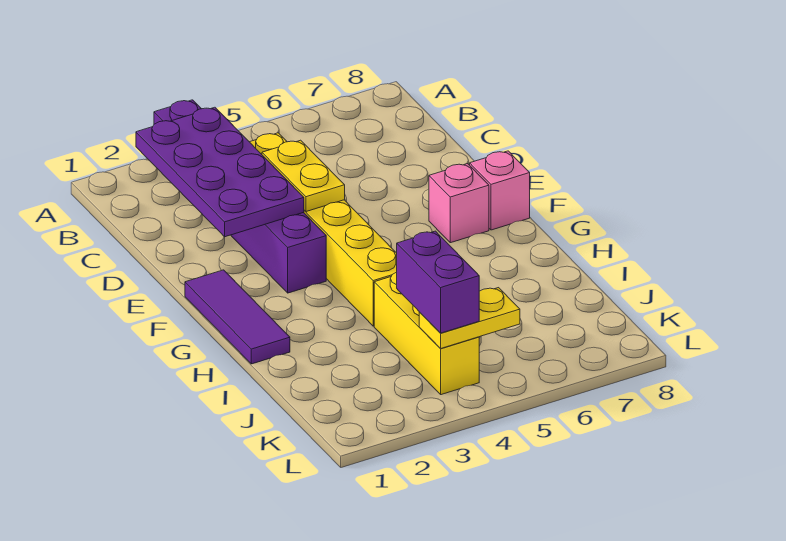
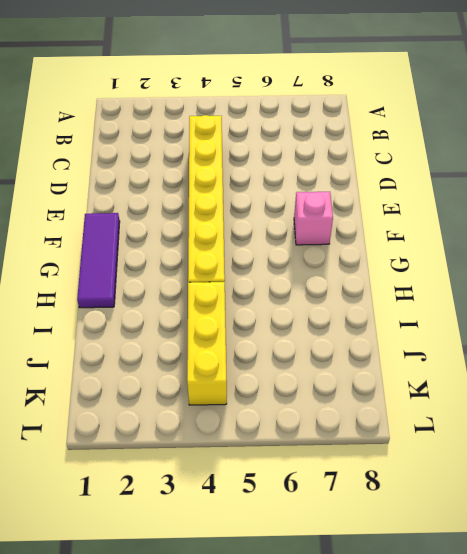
none -> purple brick A3:F3 level 1
none -> pink brick F8 level 1

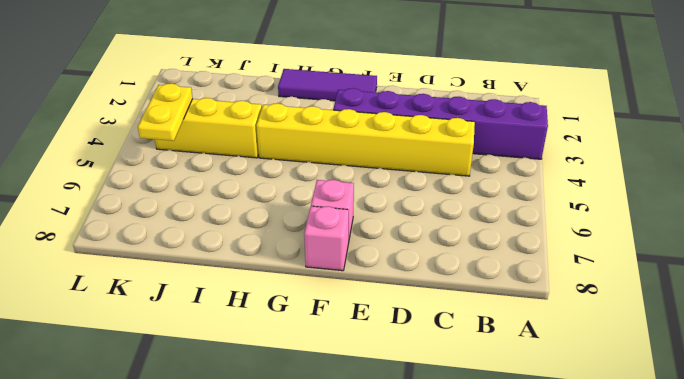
none -> purple plate B2:E3 level 2
none -> yellow plate D4:E4 level 2

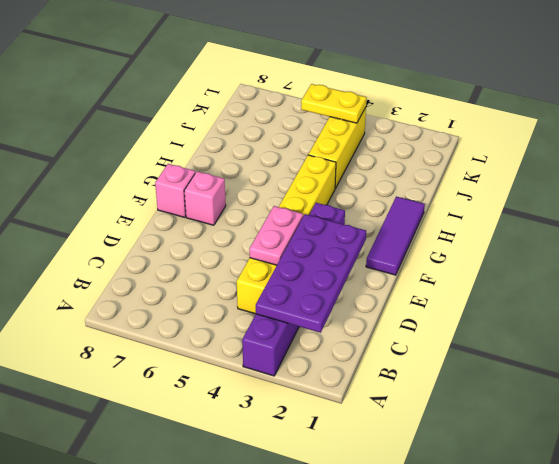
pink plate D4:E4 level 2 -> yellow plate D4:E4 level 2
none -> purple brick J4:K4 level 3

